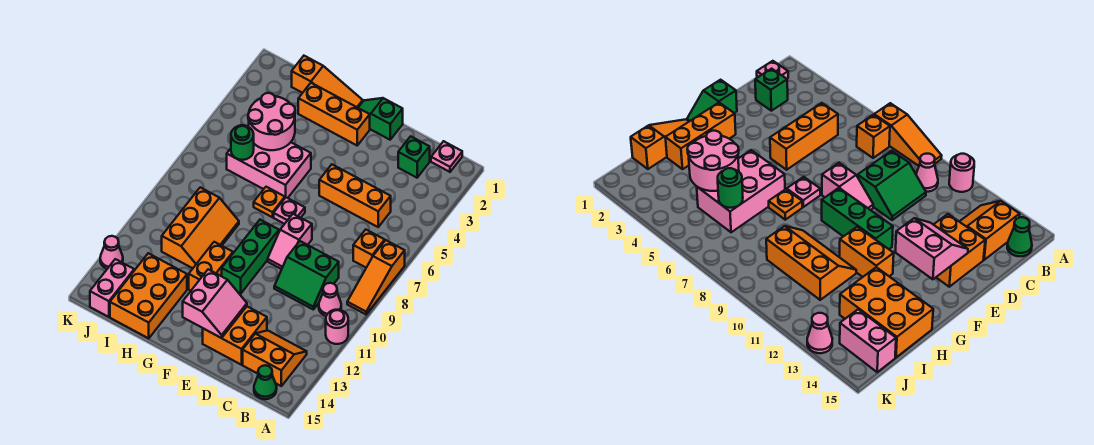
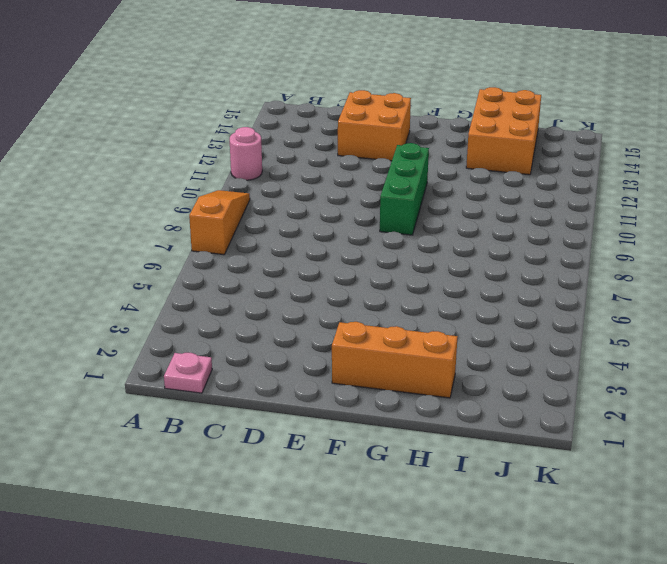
none -> orange brick B7 level 1
none -> pink cone B10 level 1
none -> orange slope B13:C14 level 1 top 14

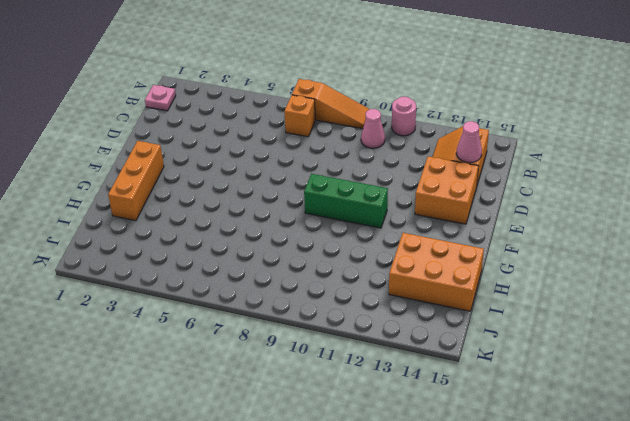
pink cone C14 level 2 -> pink cone K13 level 1
none -> green cone B15 level 1
none -> green brick C2 level 1
none -> orange brick C5:E5 level 1

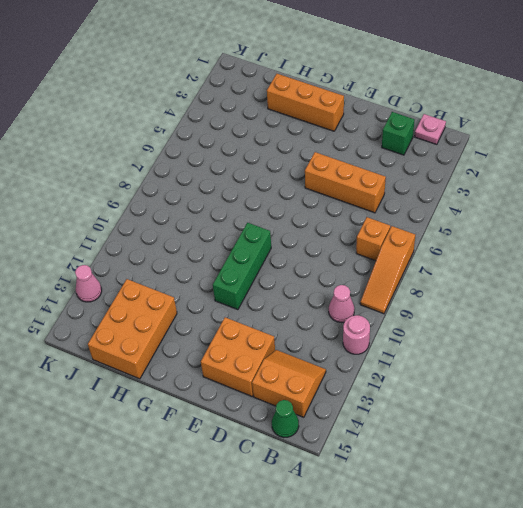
none -> green slope C9:D10 level 1 top 9
none -> green slope E1:F1 level 1 top E
none -> pink slope E8:E9 level 1 top 8

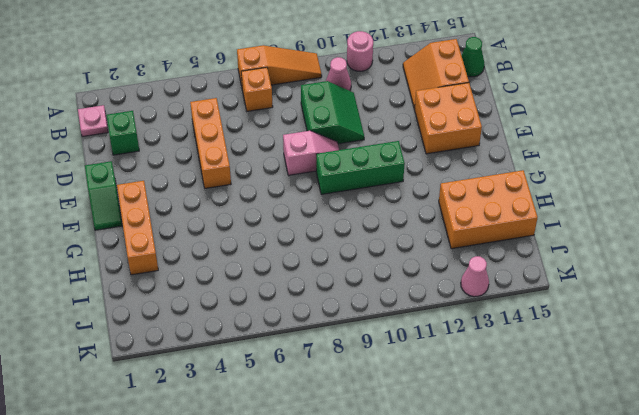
none -> pink plate F7 level 1
none -> orange slope G1:I1 level 1 top I
none -> pink brick G5:I6 level 1

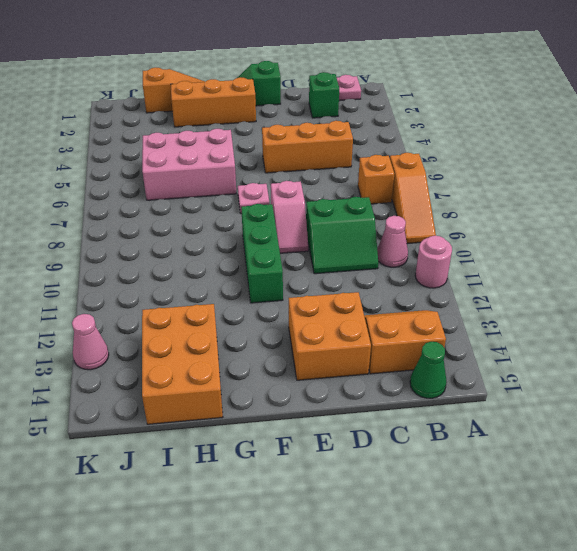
none -> orange plate G7 level 1
none -> orange brick G11:G12 level 1
none -> orange slope H9:I11 level 1 top I

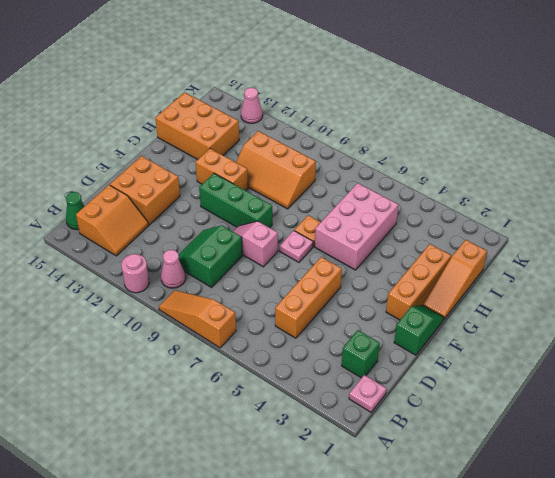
none -> orange brick B7 level 1
none -> pink brick J14:J15 level 1
none -> pink slope E13:F14 level 2 top F

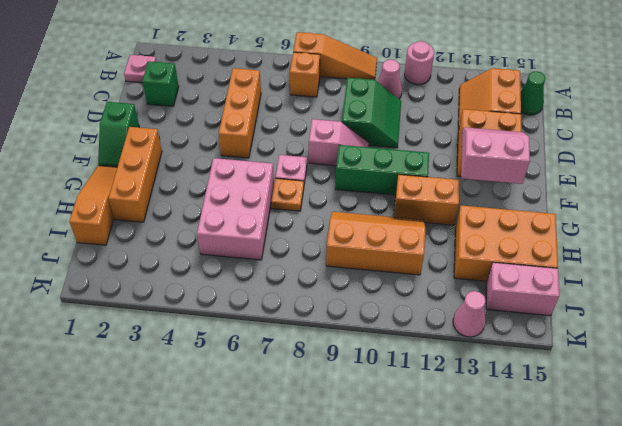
none -> pink round brick H4:I5 level 2
none -> green round brick I6 level 2

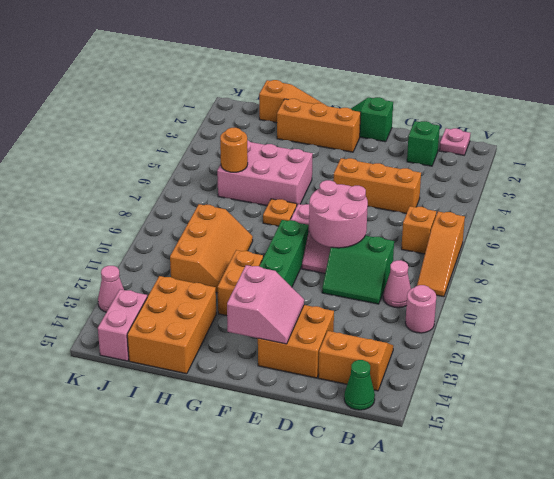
pink round brick D8:E9 level 2 -> pink round brick H4:I5 level 2
orange round brick I6 level 2 -> green round brick I6 level 2

